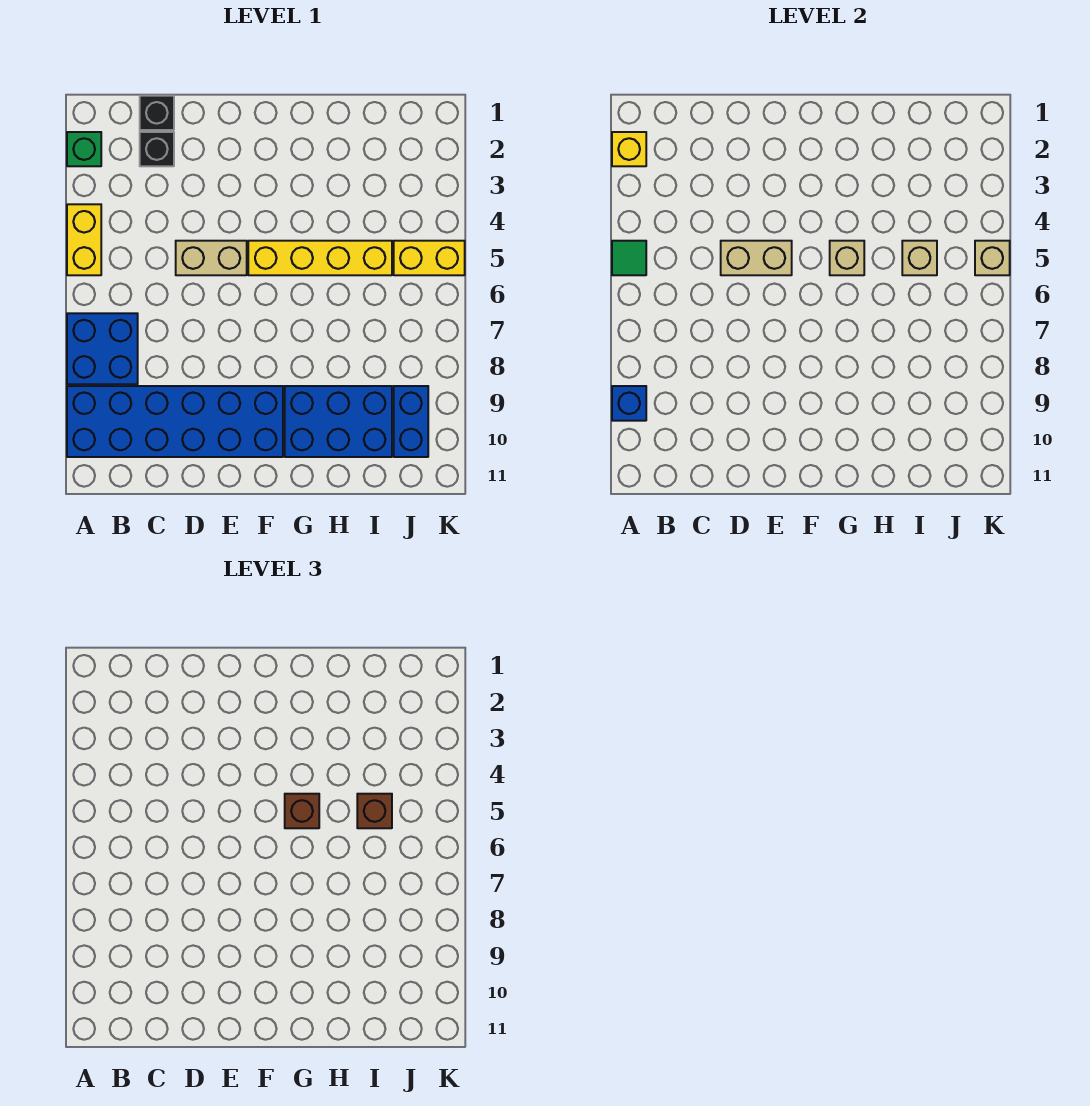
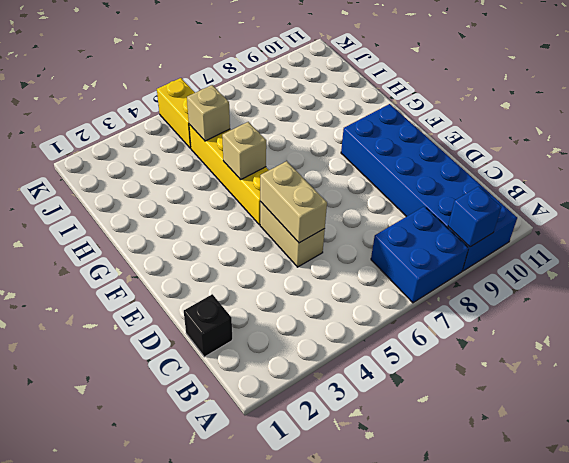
none -> green brick A2 level 1
none -> yellow brick A4:A5 level 1
none -> black brick C2 level 1

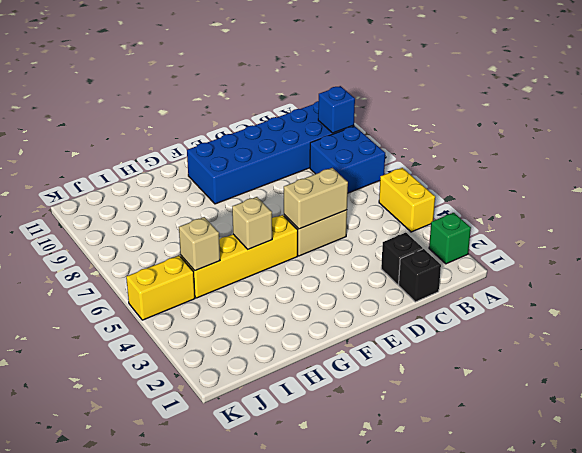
none -> blue brick G9:I10 level 1
none -> blue brick J9:J10 level 1
none -> yellow brick A2 level 2

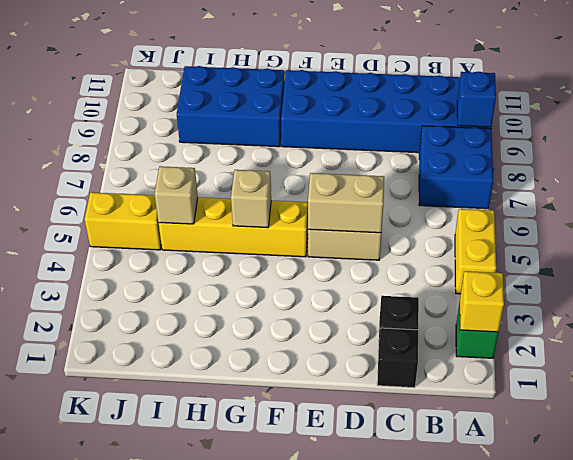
none -> blue brick J9:J10 level 1
none -> green tile A5 level 2
none -> tan brick K5 level 2

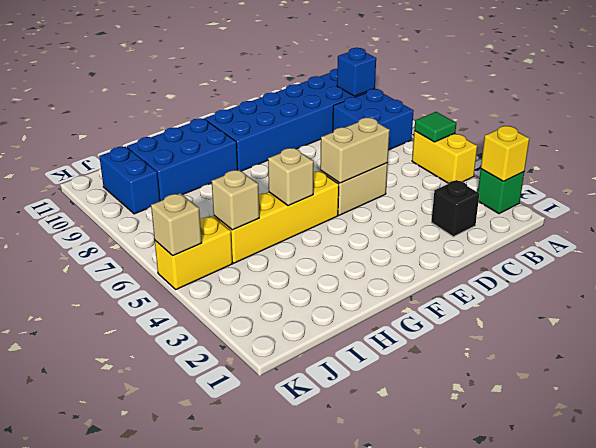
none -> black brick C1 level 1
none -> brown brick G5 level 3
none -> brown brick I5 level 3

